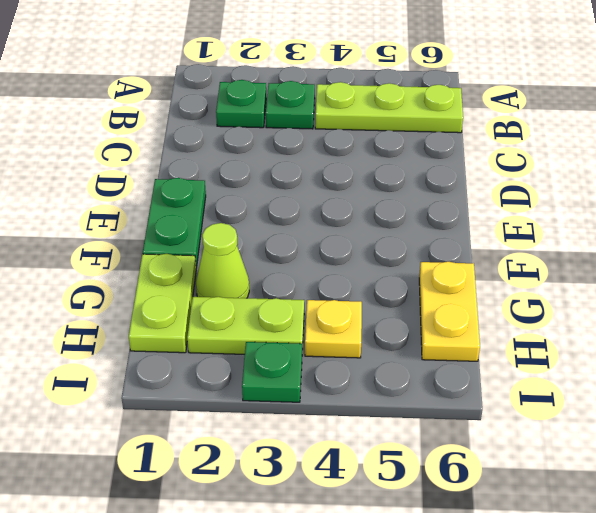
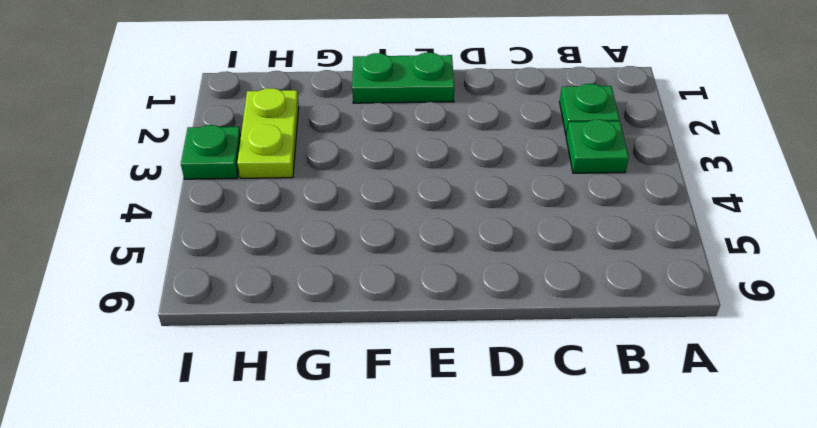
none -> lime plate B4:B6 level 1
none -> lime plate G1:H1 level 1

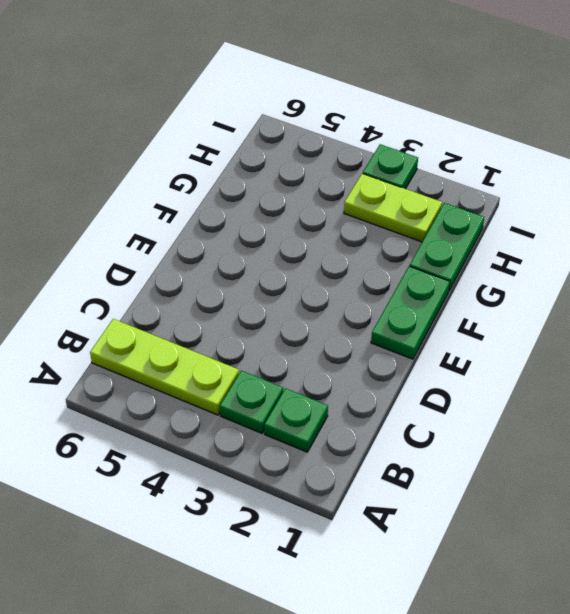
green plate G1:H1 level 1 -> lime plate G1:H1 level 1
none -> lime cone G2 level 1
none -> yellow plate G6:H6 level 1

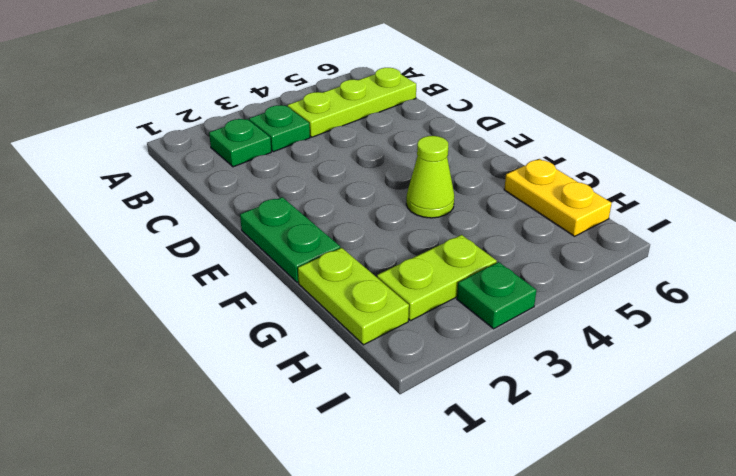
lime cone F4 level 1 -> lime cone G2 level 1
none -> yellow plate H4 level 1

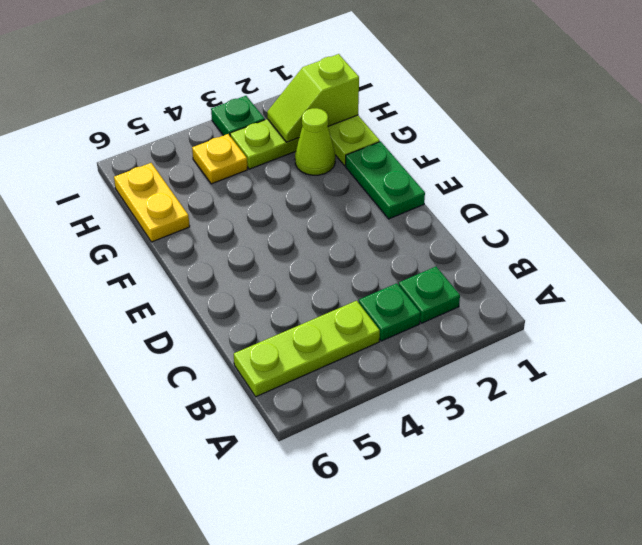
lime slope H1:H2 level 2 top 1 -> none

